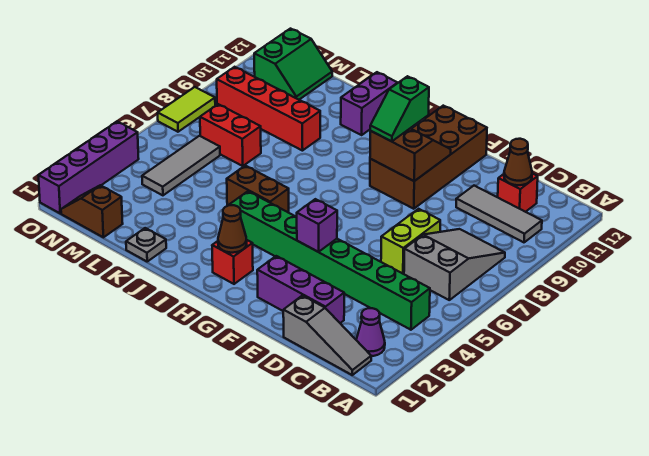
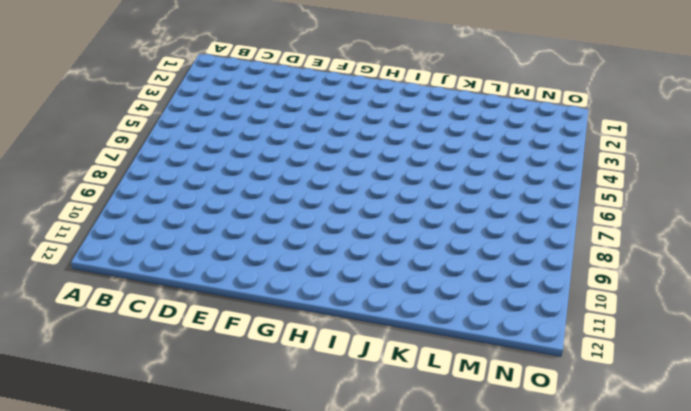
none -> grey slope B1:D1 level 1 top D
none -> purple cone B2 level 1
none -> green brick B4:I4 level 1

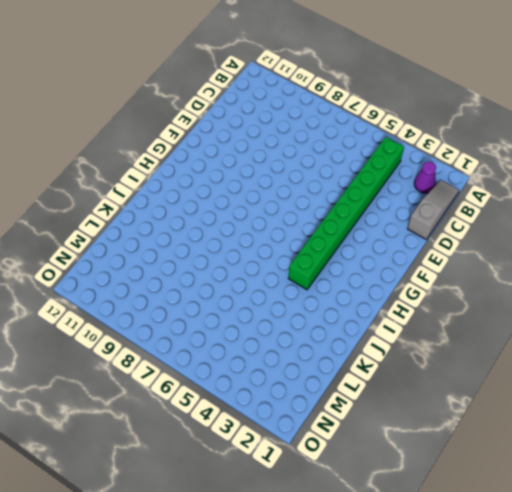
none -> grey slope B6:C8 level 1 top 6
none -> grey tile B10:D10 level 1
none -> red brick C11 level 1

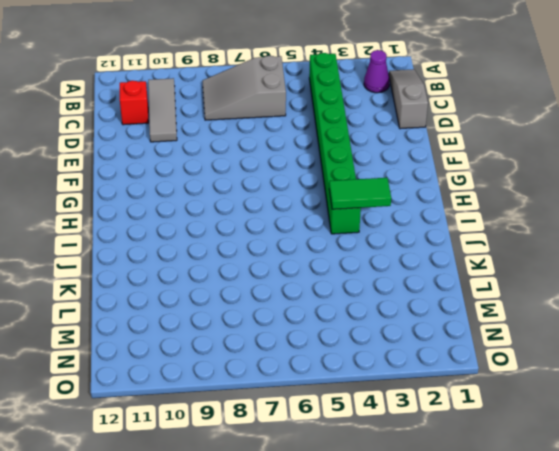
green tile I3:I4 level 2 -> none
none -> purple brick D2:F2 level 1
none -> lime brick D6:D7 level 1
none -> brown brick F9:G12 level 1

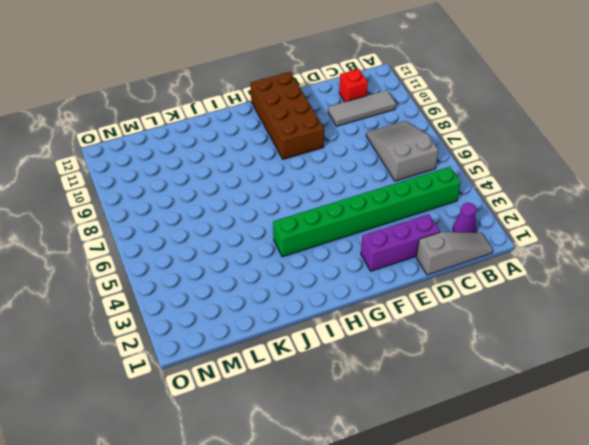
none -> lime brick D6:D7 level 1
none -> red brick H2 level 1
none -> brown brick I5:J5 level 1

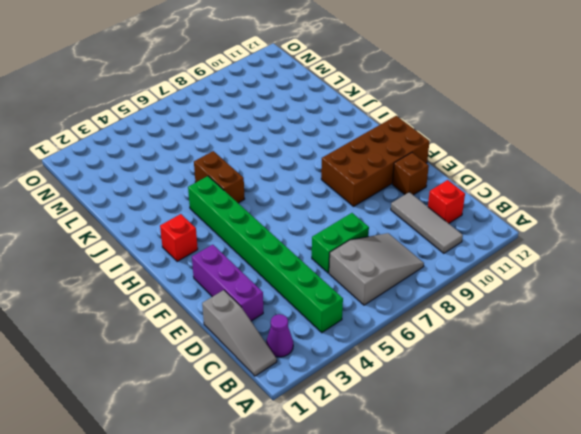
green brick D6:D7 level 1 -> lime brick D6:D7 level 1
brown brick E11 level 1 -> none
none -> purple brick J11:J12 level 1
none -> grey plate K1 level 1
none -> red brick K9:N9 level 1

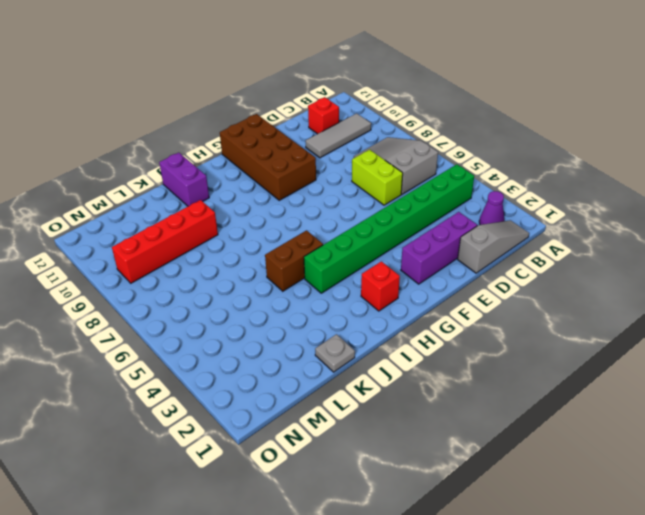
none -> red brick L7:M7 level 1
none -> brown slope M1:N1 level 1 top M
none -> grey tile M4:M6 level 1

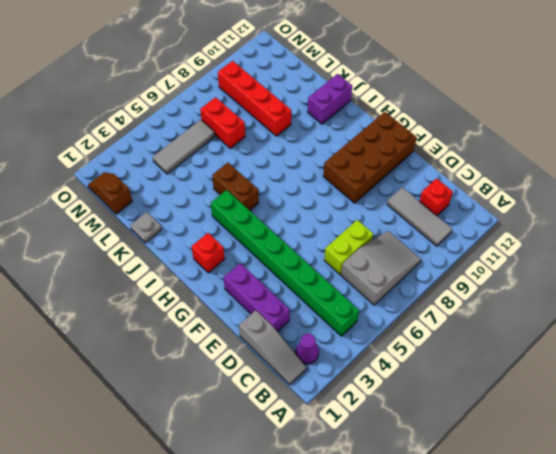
none -> green slope M11:N12 level 1 top N
none -> purple brick O1:O4 level 1
none -> lime tile O7:O8 level 1

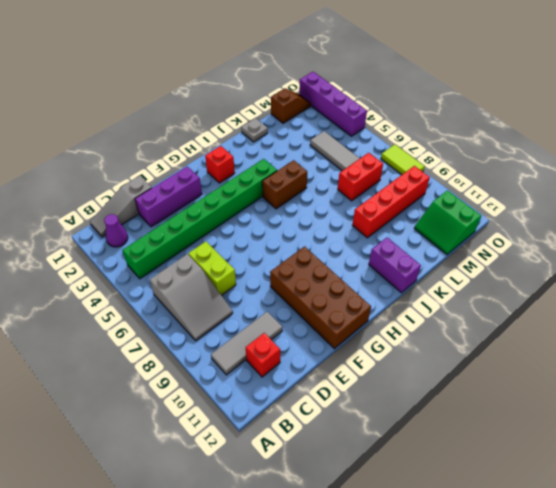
none -> brown cone C11 level 2
none -> purple brick F4 level 2
none -> brown slope F9:G10 level 2 top 9

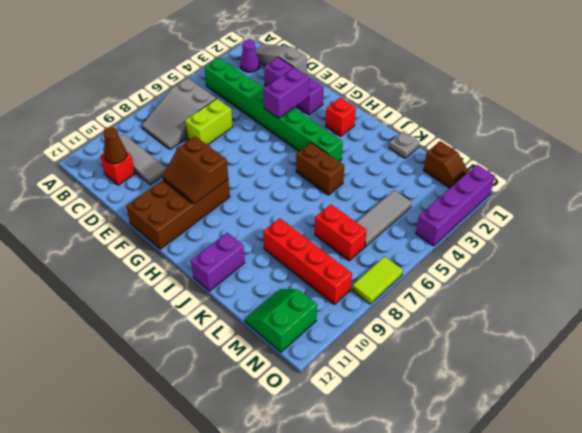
purple brick F3:F4 level 2 -> purple brick F4 level 2
none -> brown cone H2 level 2
none -> green slope G9:G10 level 3 top 10

